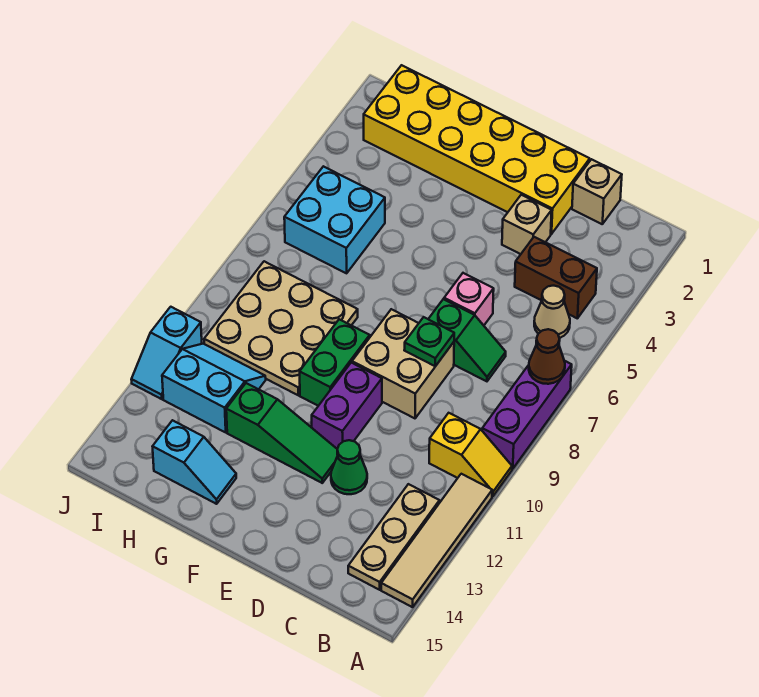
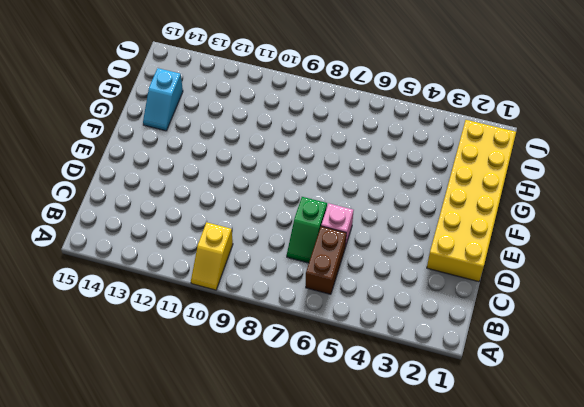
brown brick B6:C6 level 1 -> brown brick B4:C4 level 1
none -> purple brick A7:A9 level 1
none -> tan tile A11:A14 level 1
none -> tan cone B5 level 1

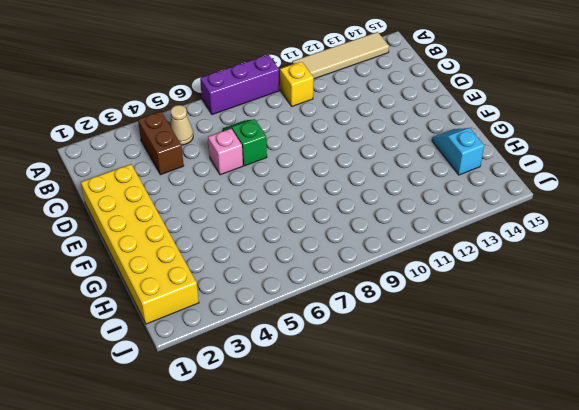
none -> tan plate B12:B14 level 1
none -> tan brick C1 level 1
none -> tan brick D3 level 1

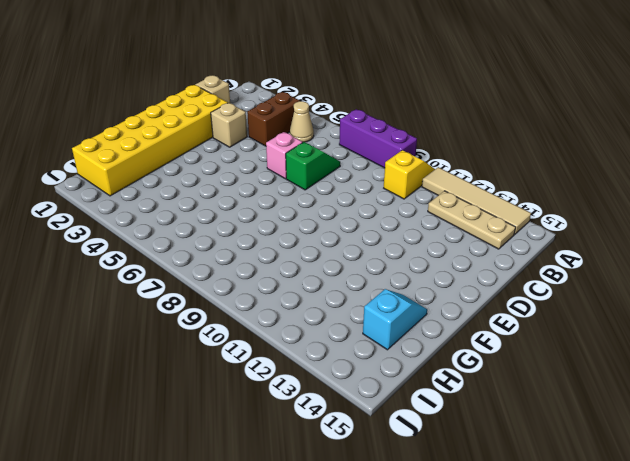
none -> tan brick D8:E9 level 1
none -> green cone D12 level 1
none -> purple brick E10:E11 level 1

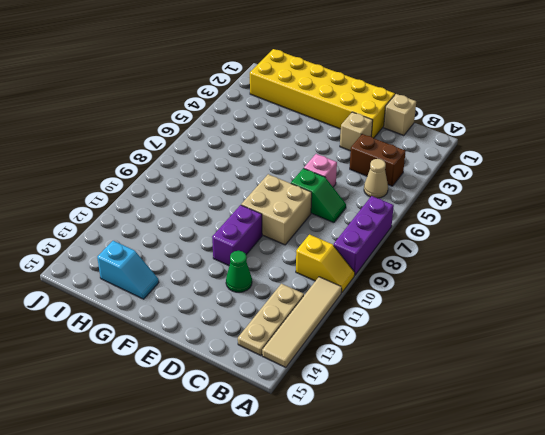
none -> green slope E12:G12 level 1 top G
none -> green brick F9:F10 level 1
none -> tan plate G8:I10 level 1

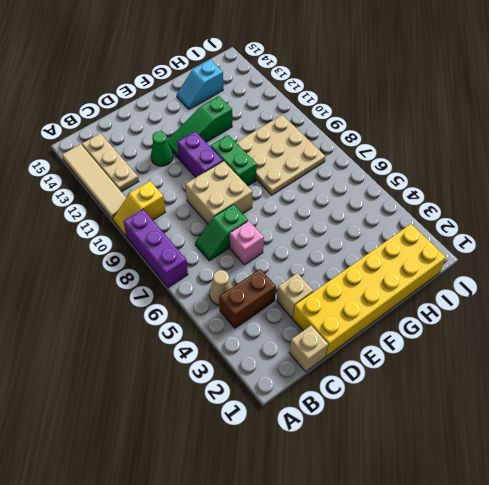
none -> cyan brick H5:I6 level 1
none -> cyan slope H11:I12 level 1 top 12
none -> cyan slope J11:J12 level 1 top 11

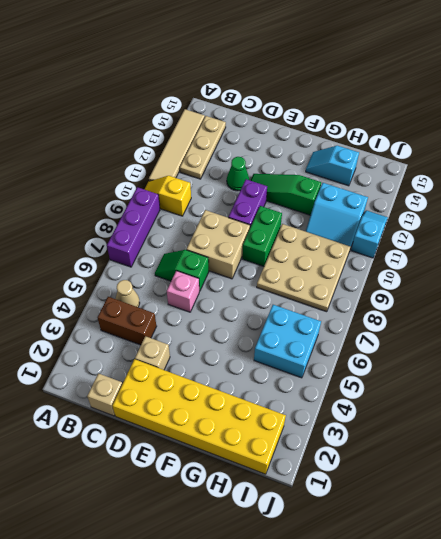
none -> brown cone A7 level 2
none -> green plate D8 level 2

